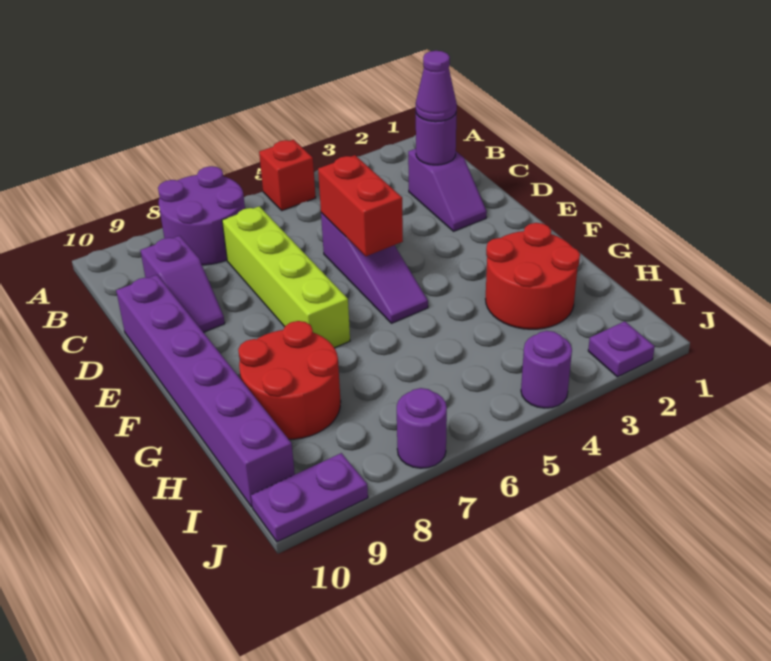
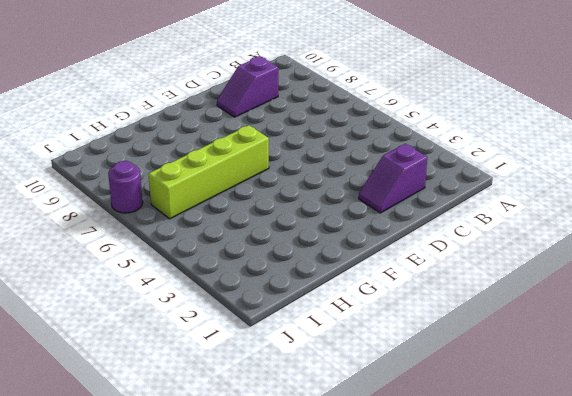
lime brick F6:I6 level 1 -> lime brick C7:F7 level 1
none -> red brick A5 level 1
none -> purple round brick A7:B8 level 1
none -> purple slope D5:F5 level 1 top D

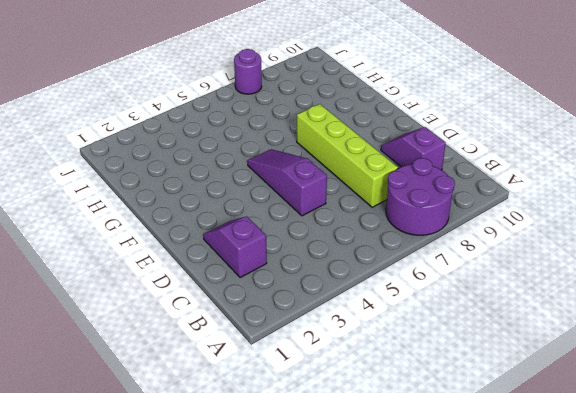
none -> red brick A5 level 1
none -> purple brick D10:I10 level 1
none -> red round brick G2:H3 level 1

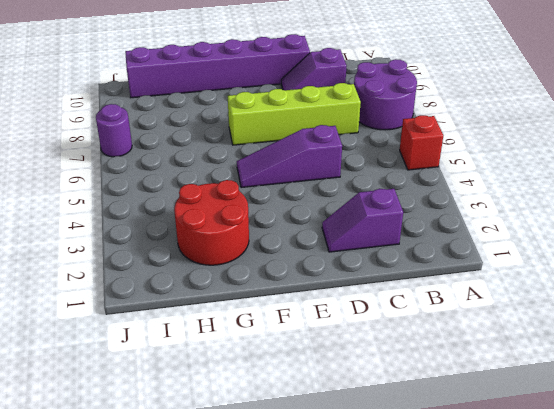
none -> red round brick G8:H9 level 1
none -> purple plate J2 level 1
none -> purple round brick J4 level 1

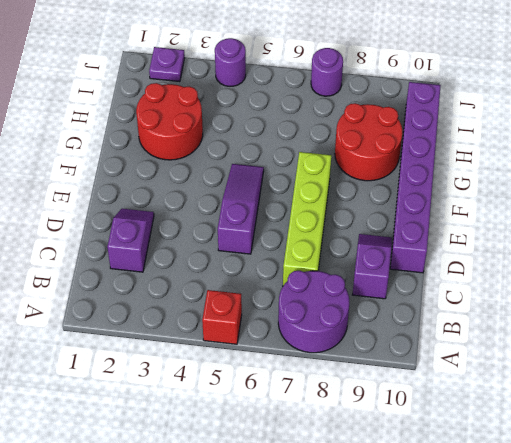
none -> purple plate J9:J10 level 1
none -> purple round brick C2 level 2
none -> red brick D5:E5 level 2

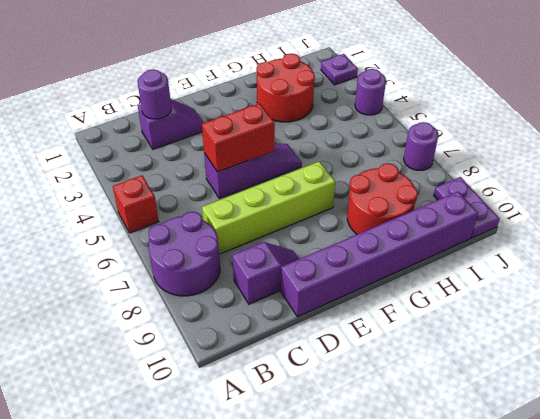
none -> purple cone C2 level 3

